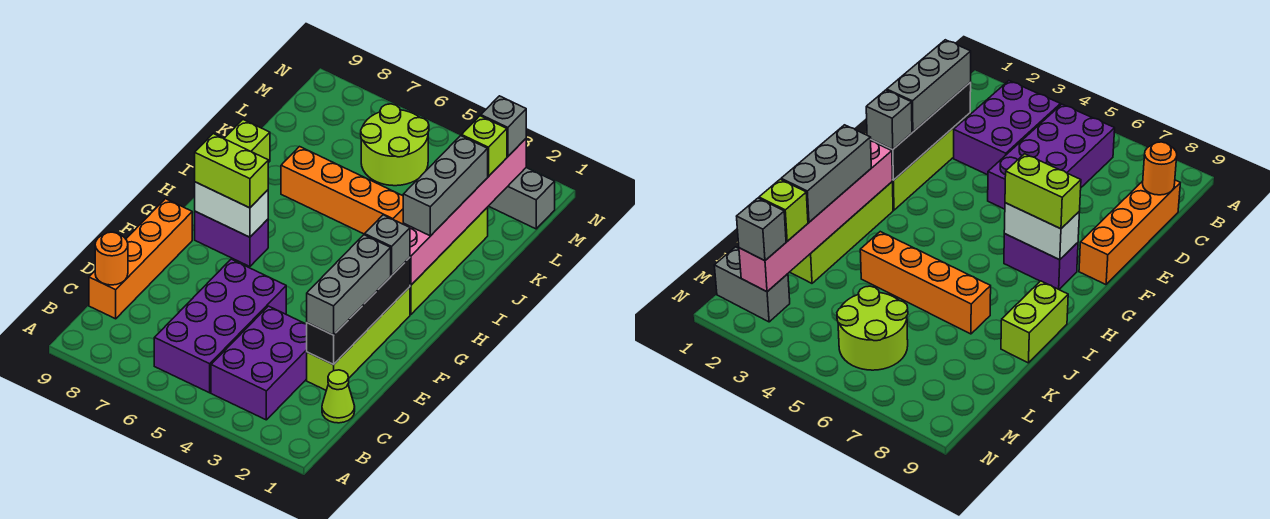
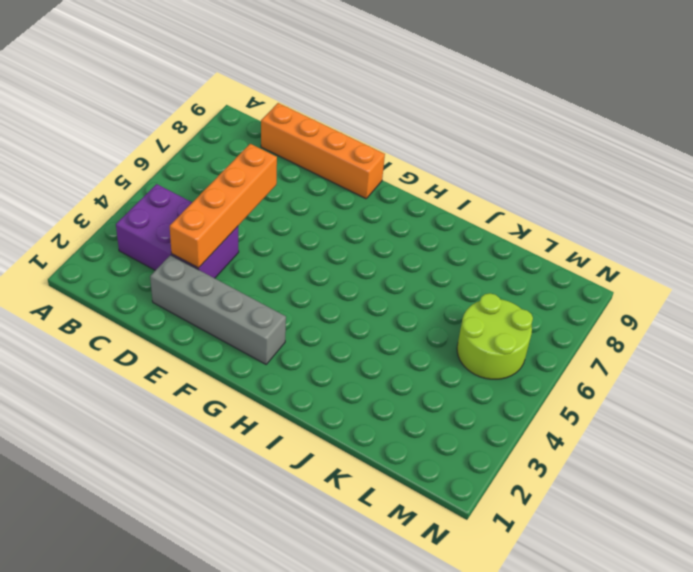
grey brick D2:G2 level 1 -> lime brick D2:G2 level 1
orange brick D3:D6 level 2 -> orange brick J4:J7 level 1
none -> purple brick B5:E6 level 1
none -> lime cone C1 level 1
none -> purple brick G7:G8 level 1

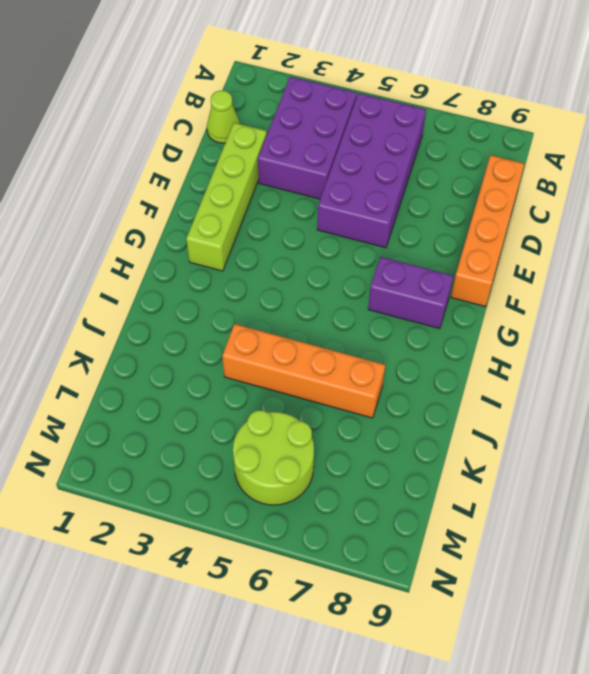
none -> lime brick H2:K2 level 1
none -> lime brick I9:J9 level 1
none -> grey brick M1:M2 level 1

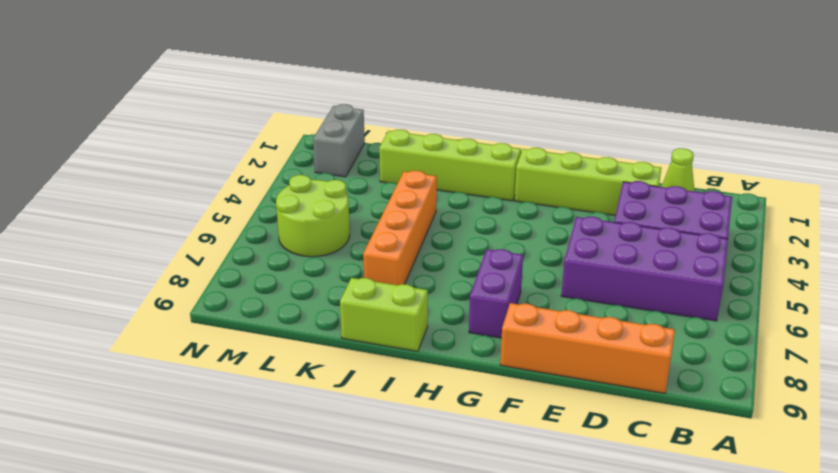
none -> orange round brick C9 level 2
none -> black brick D2:G2 level 2
none -> white brick G7:G8 level 2

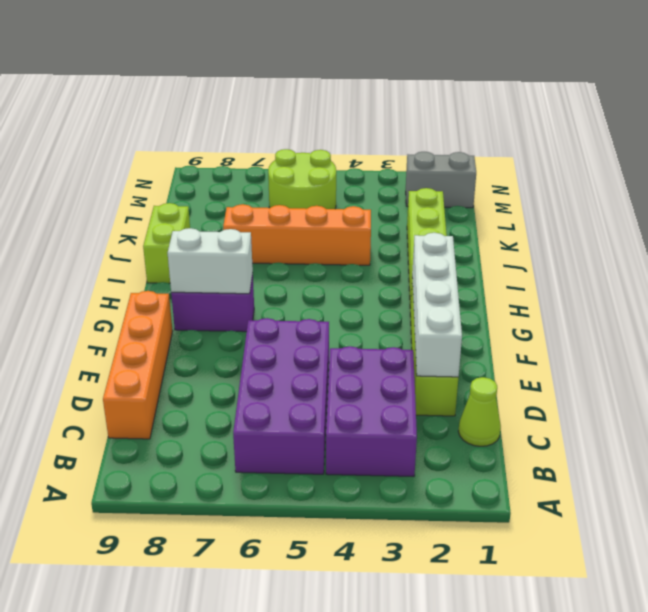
white brick D2:G2 level 2 -> black brick D2:G2 level 2
none -> orange round brick C9 level 2
none -> pink brick H2:M2 level 2
none -> grey brick D2:F2 level 3

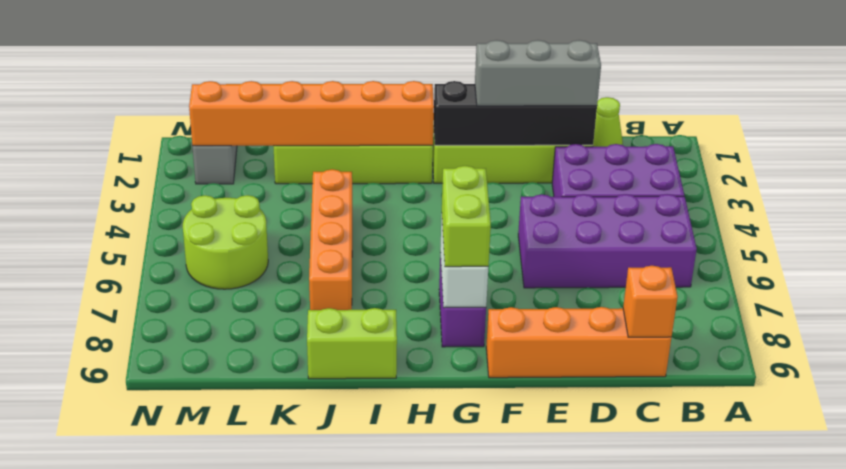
orange brick C9 level 2 -> orange round brick C9 level 2
orange brick H2:M2 level 2 -> pink brick H2:M2 level 2
none -> grey brick G2 level 3
none -> grey brick I2:K2 level 3
none -> lime brick L2 level 3

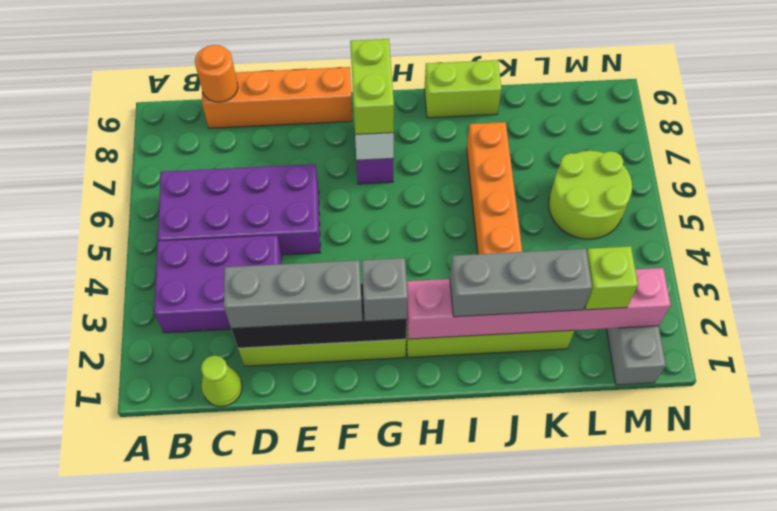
none -> grey brick M2 level 3

